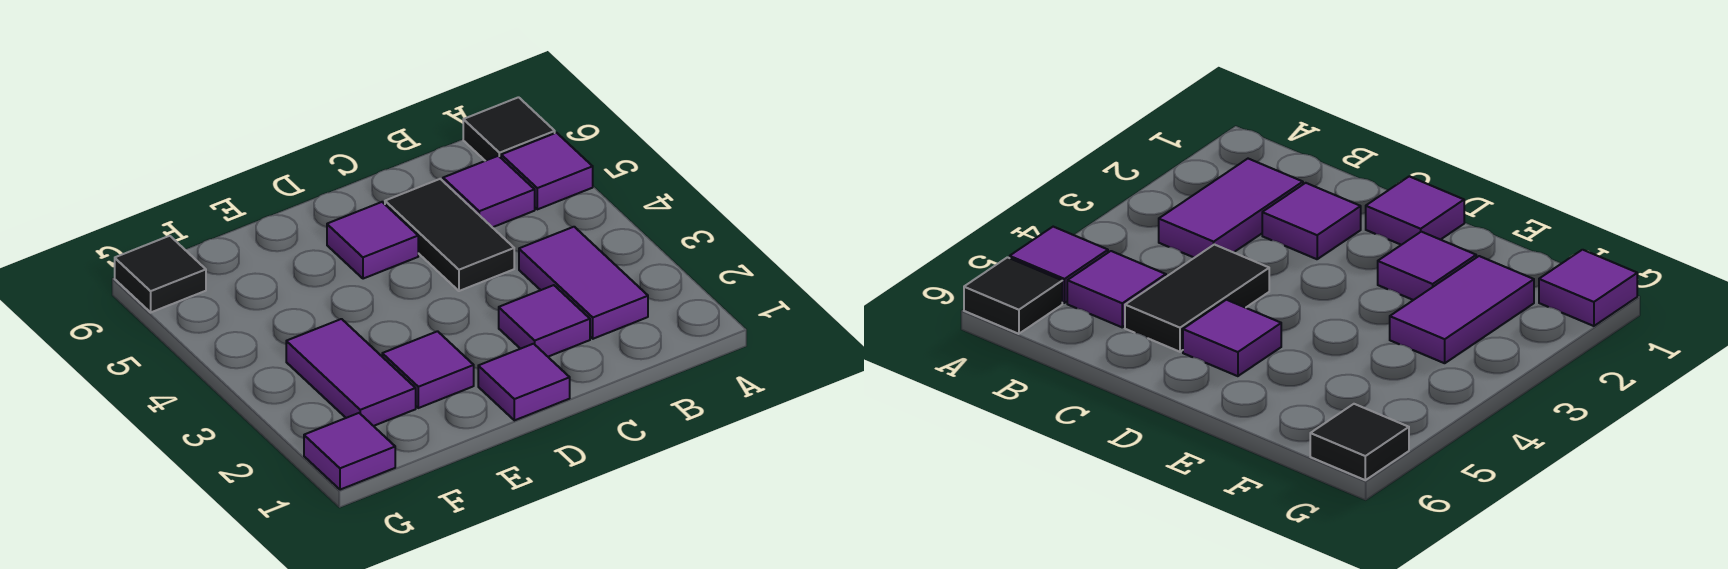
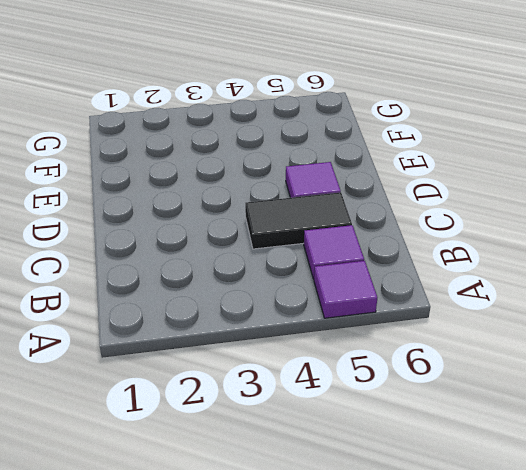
none -> black tile A6 level 1
none -> purple tile B2:B3 level 1
none -> purple tile C2 level 1

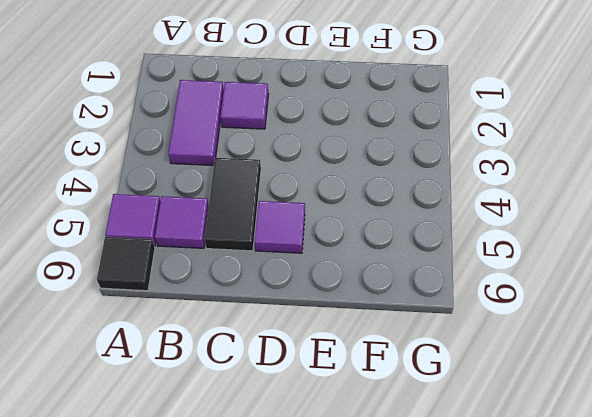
none -> purple tile D1 level 1
none -> purple tile E2 level 1
none -> purple tile F2:F3 level 1

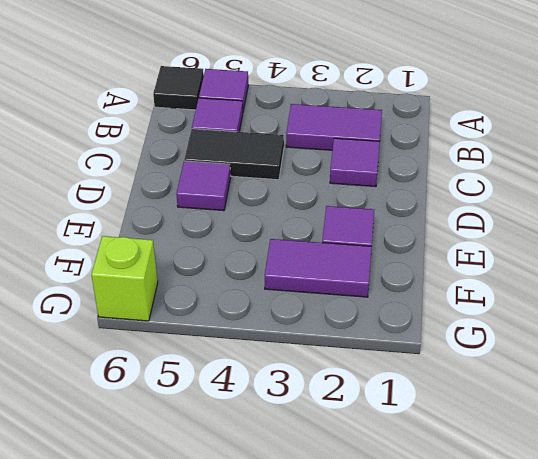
lime brick G6 level 1 -> black tile G6 level 1
none -> purple tile D1 level 1
none -> purple tile G1 level 1

